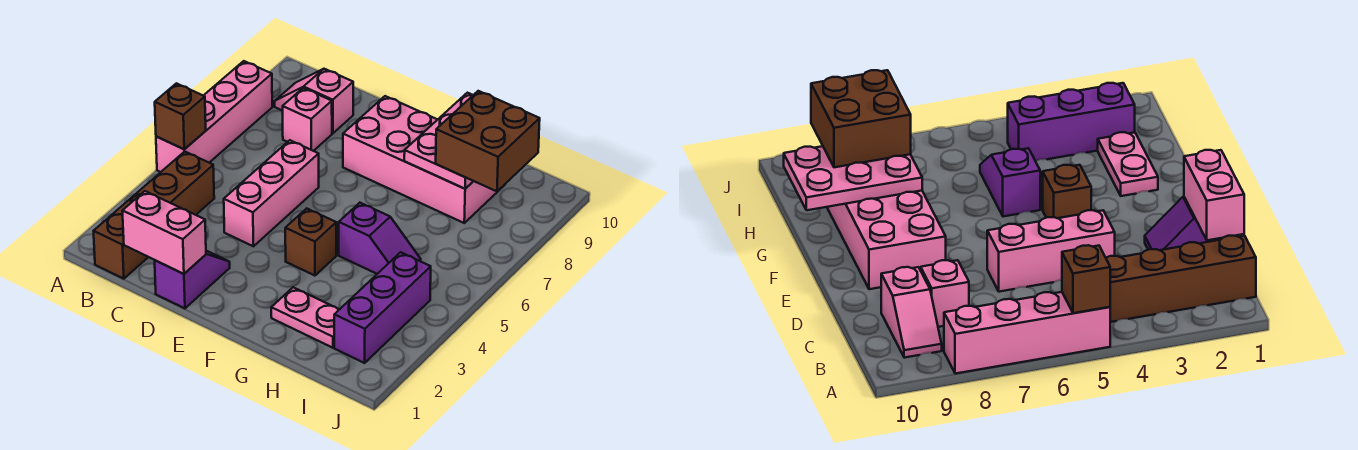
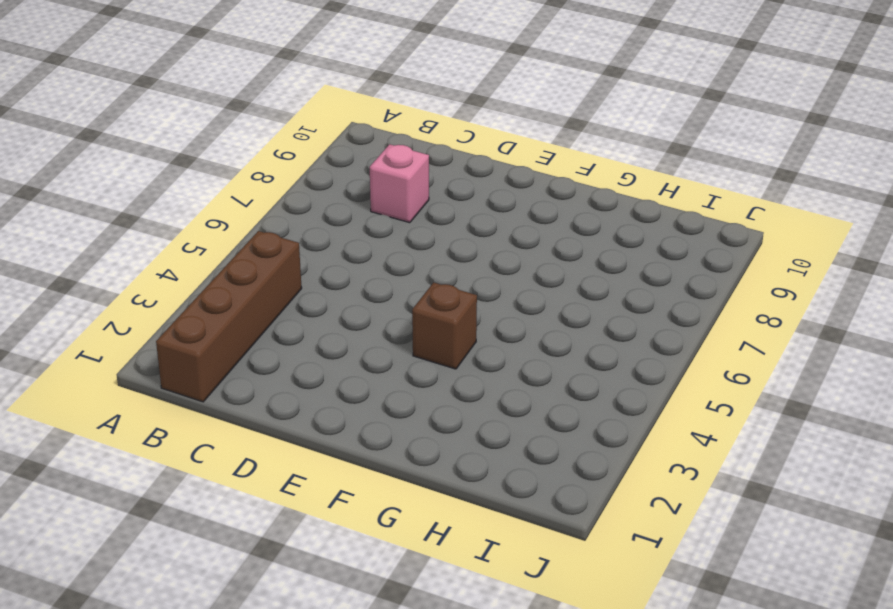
none -> pink brick A5:A8 level 1
none -> pink slope B9:C9 level 1 top C
none -> purple slope D1:D2 level 1 top 1

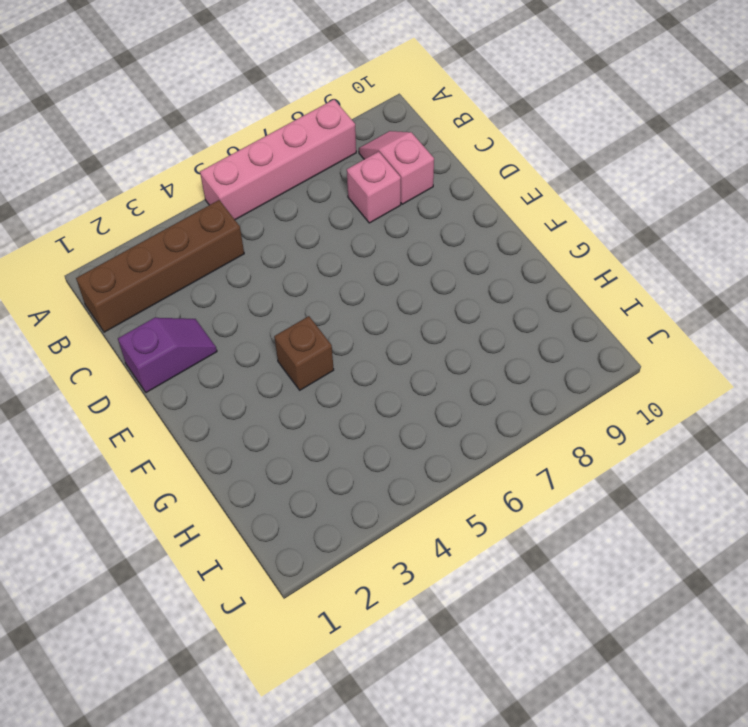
none -> pink brick D4:D6 level 1
none -> pink brick E8:H9 level 1
none -> pink plate G2:H2 level 1

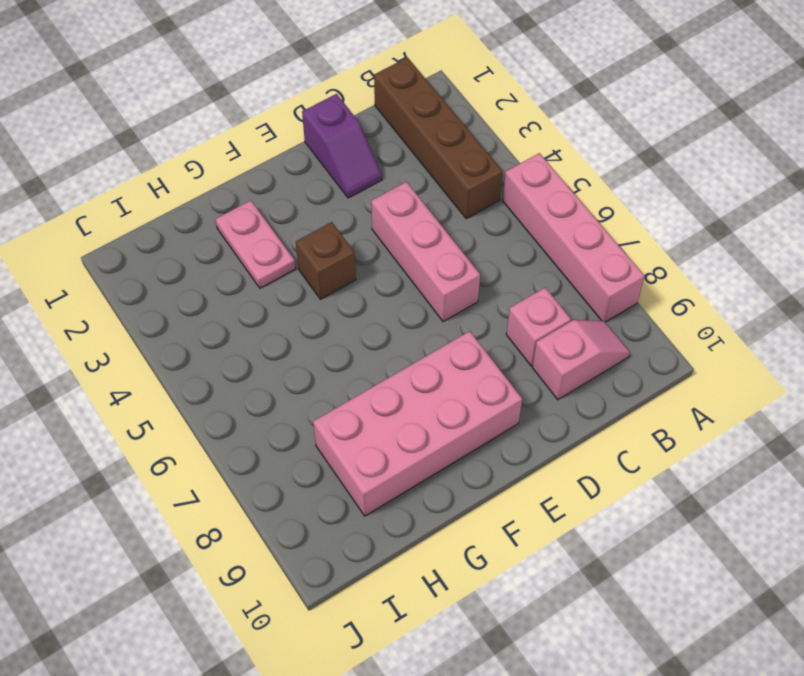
pink plate G2:G3 level 1 -> pink plate G2:H2 level 1
none -> purple slope G5:H5 level 1 top G
none -> purple brick I2:I4 level 1
none -> brown brick A5 level 2

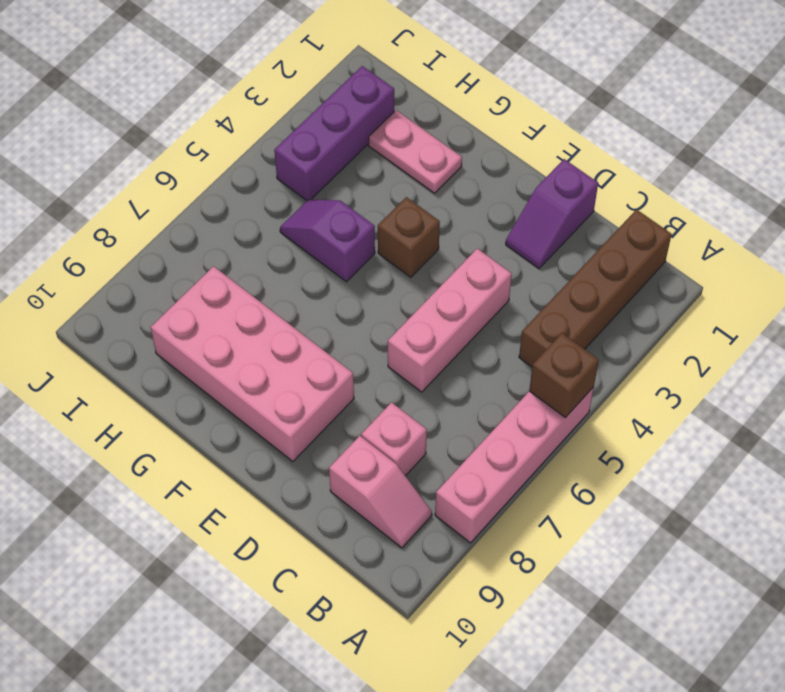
none -> pink brick C1:D1 level 2
none -> pink plate G8:H10 level 2
none -> brown brick H8:I9 level 3

